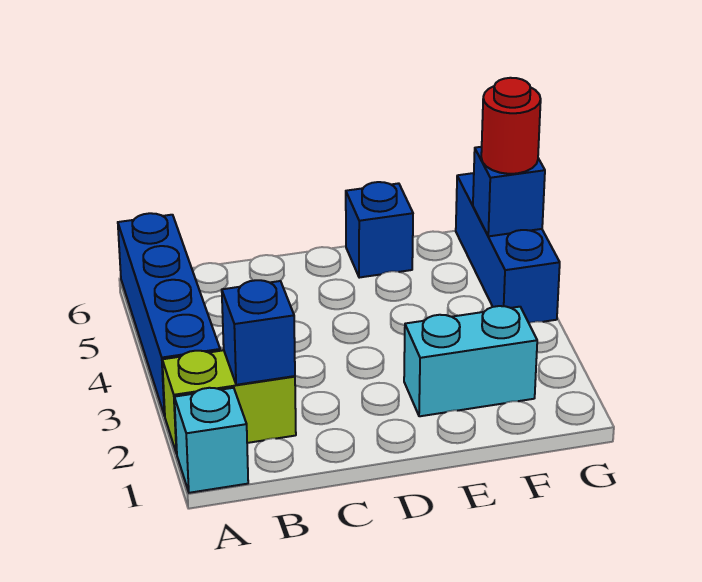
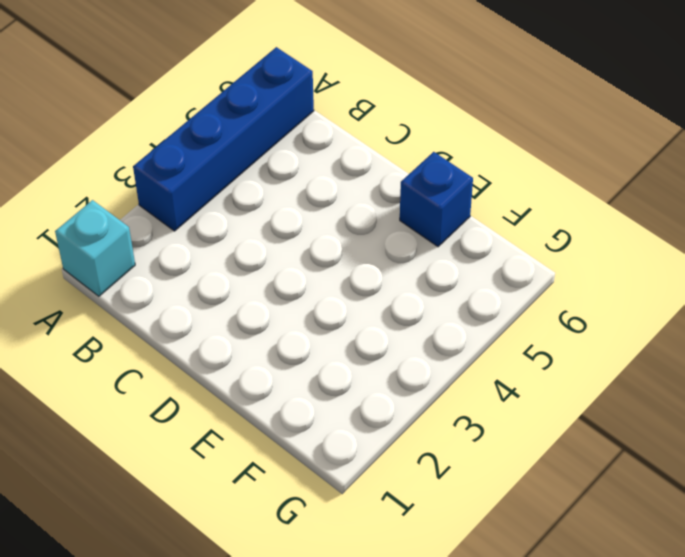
none -> lime brick A2:B2 level 1
none -> cyan brick E2:F2 level 1

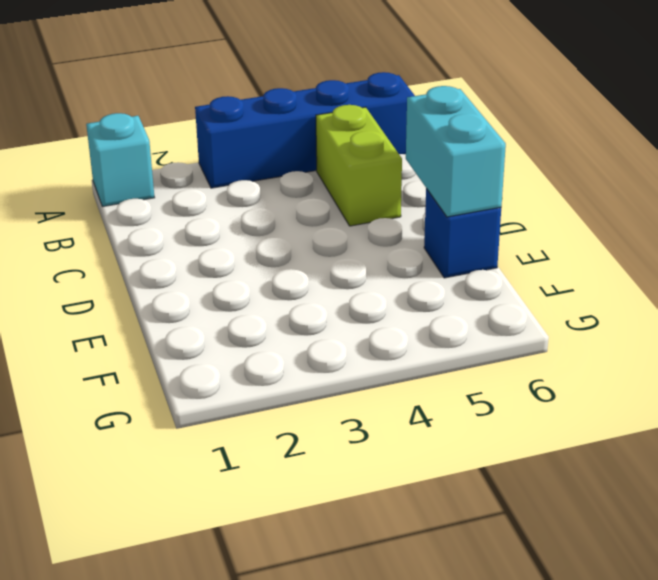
lime brick B5:C5 level 1 -> lime brick A2:B2 level 1
cyan brick D6:E6 level 2 -> cyan brick E2:F2 level 1
none -> blue brick G4:G6 level 1
none -> blue brick B2 level 2

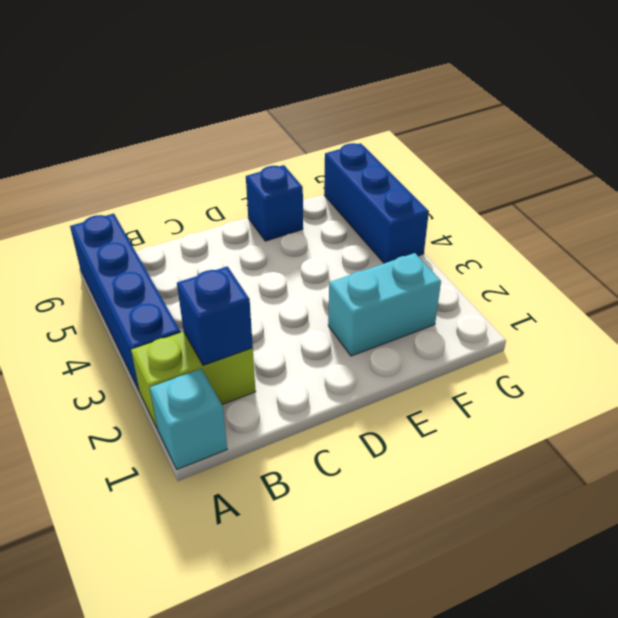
none -> blue brick G5 level 2
none -> red round brick G5 level 3

